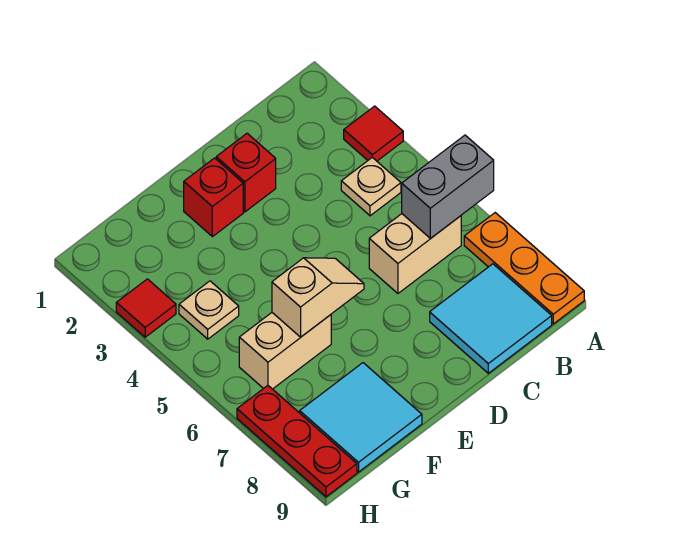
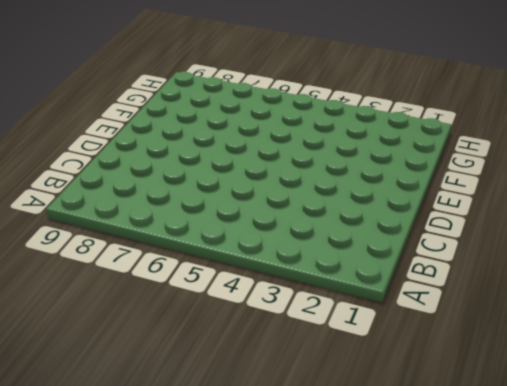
none -> red tile A3 level 1
none -> orange plate A7:A9 level 1
none -> tan plate B4 level 1

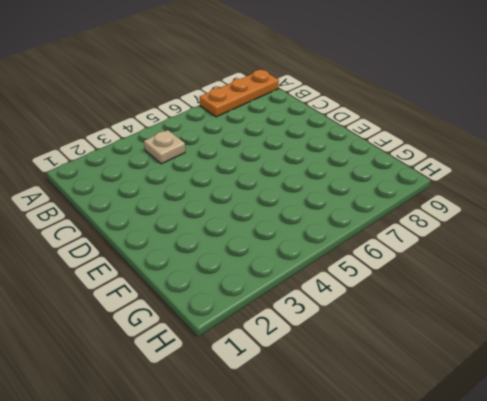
none -> red tile A3 level 1
none -> tan brick B6:C6 level 1
none -> cyan tile B8:C9 level 1

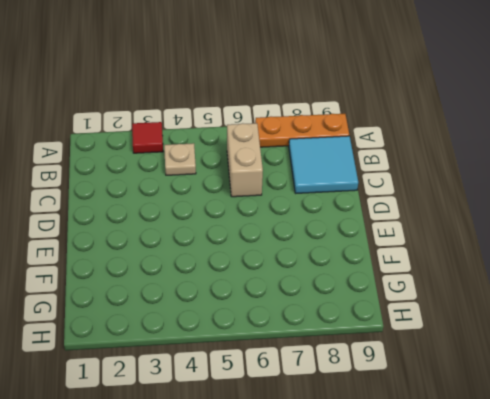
none -> red brick D2 level 1
none -> red brick E2 level 1
none -> tan brick F6:G6 level 1

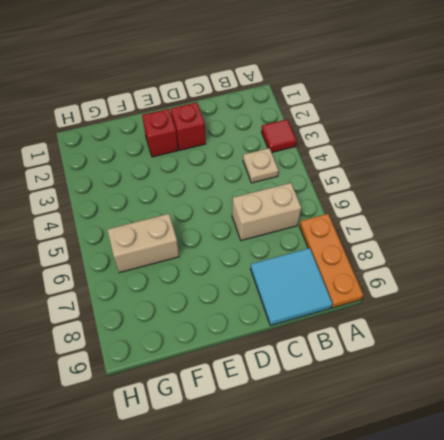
none -> cyan tile F8:G9 level 1
none -> tan plate G4 level 1
none -> red tile H3 level 1

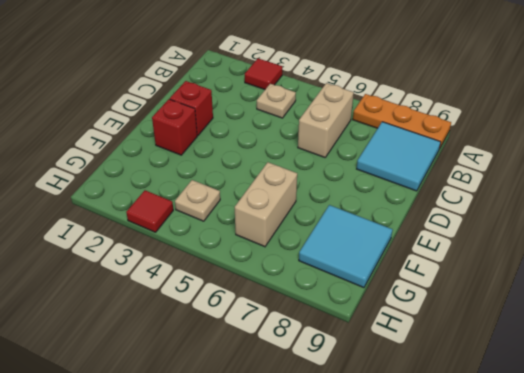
none -> red plate H7:H9 level 1
none -> grey brick A6:B6 level 2
none -> tan slope E6:F6 level 2 top F

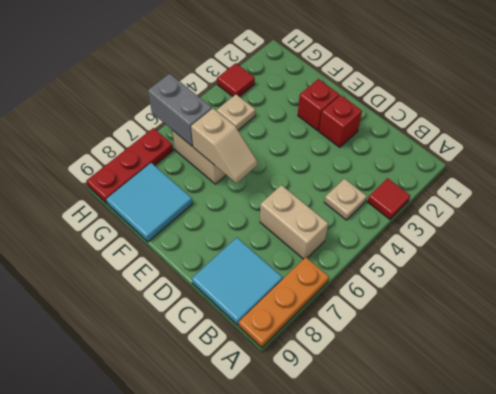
grey brick G6:H6 level 2 -> grey brick A6:B6 level 2

